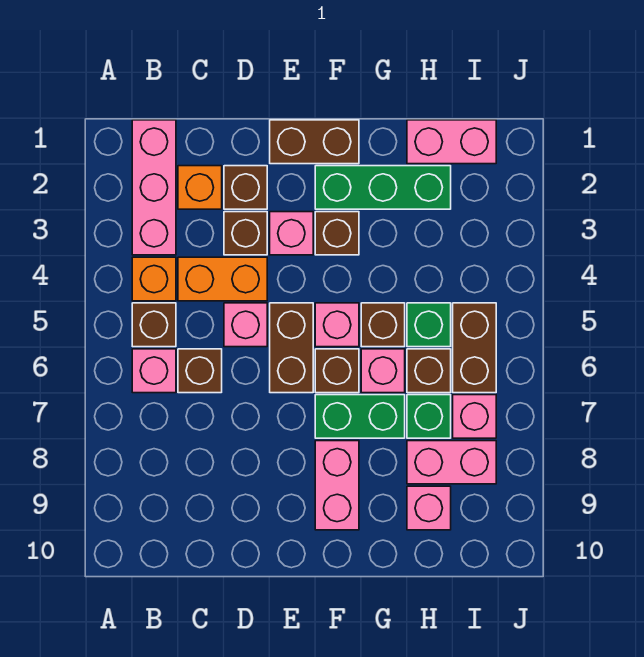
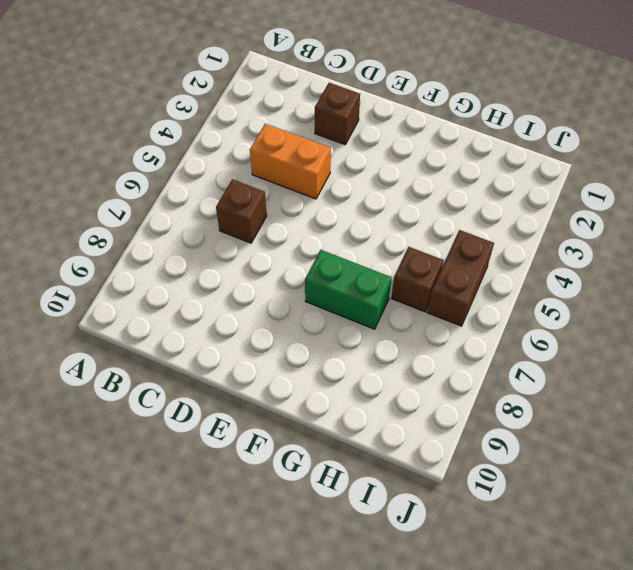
none -> pink brick B1:B3 level 1
none -> orange brick B4 level 1
none -> brown brick B5 level 1

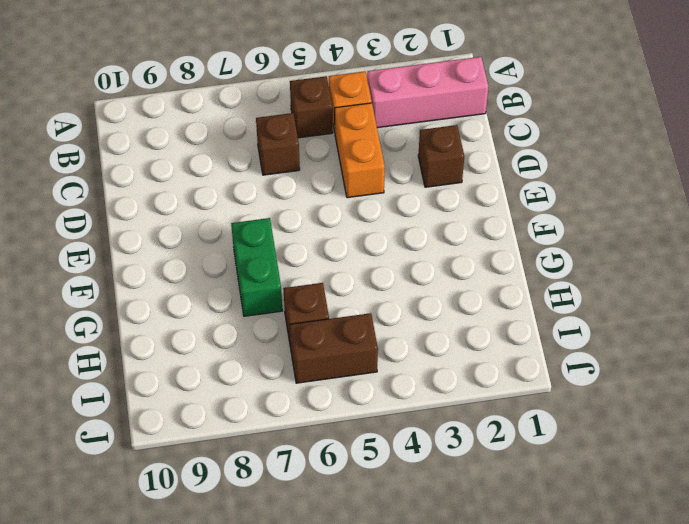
none -> pink brick B6 level 1
none -> orange brick C2 level 1
none -> brown brick D3 level 1

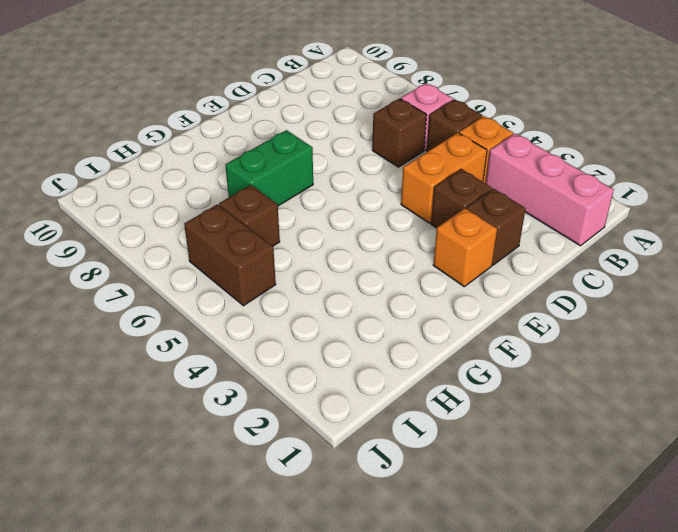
orange brick E2 level 1 -> orange brick C2 level 1
none -> pink brick D5 level 1
none -> brown brick E1:F1 level 1
none -> pink brick E3 level 1

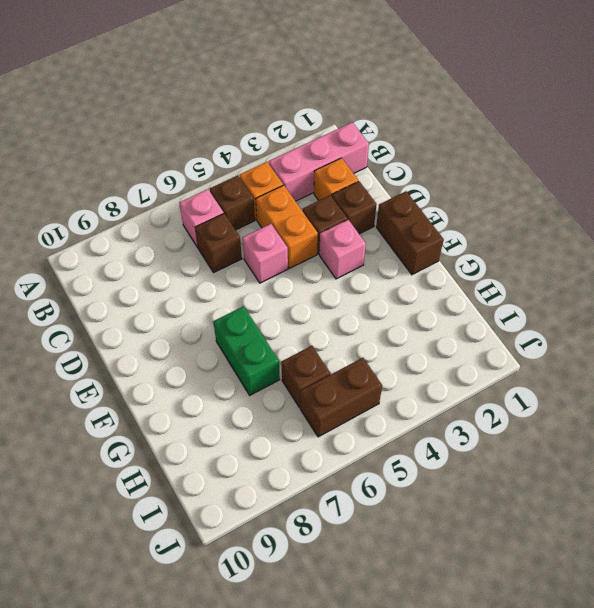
none -> brown brick E5:E6 level 1
none -> green brick F2:H2 level 1
none -> brown brick F3 level 1

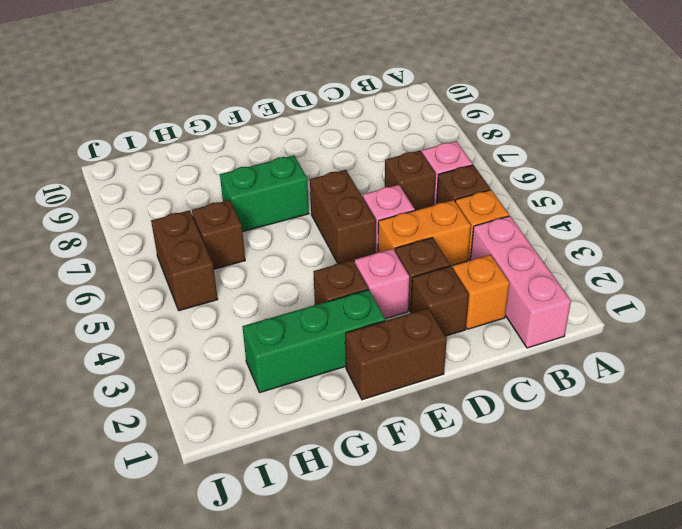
none -> pink brick F5 level 1
none -> brown brick F6 level 1
none -> pink brick F8:F9 level 1

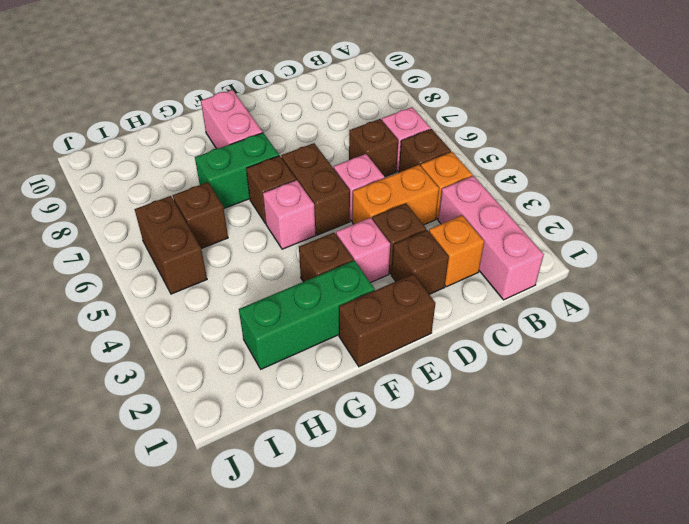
none -> brown brick G5 level 1
none -> pink brick G6 level 1
none -> pink brick H1:I1 level 1

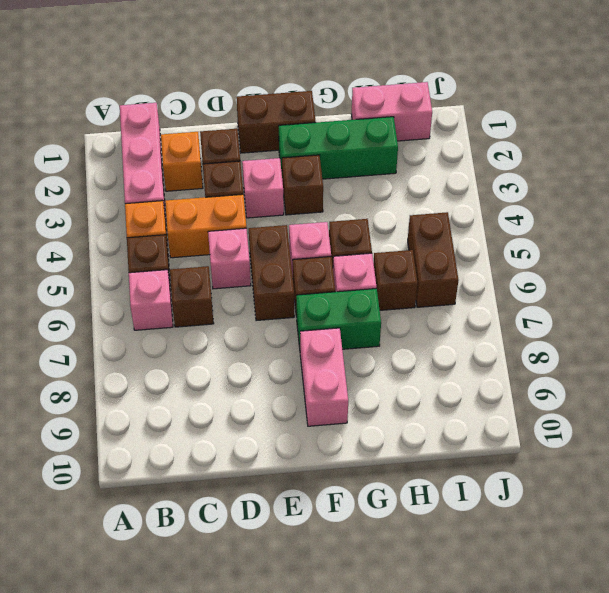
none -> green brick H5 level 1
none -> green brick H7 level 1
none -> pink brick H8:I8 level 1

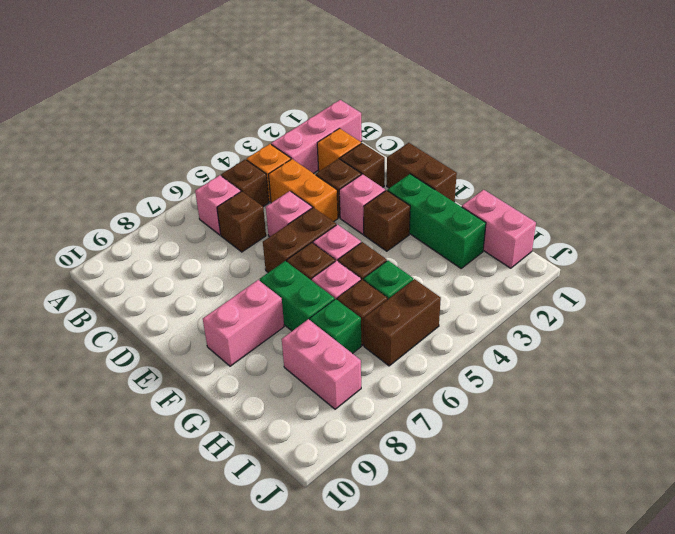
none -> pink brick H9 level 1
none -> pink brick I7 level 1

